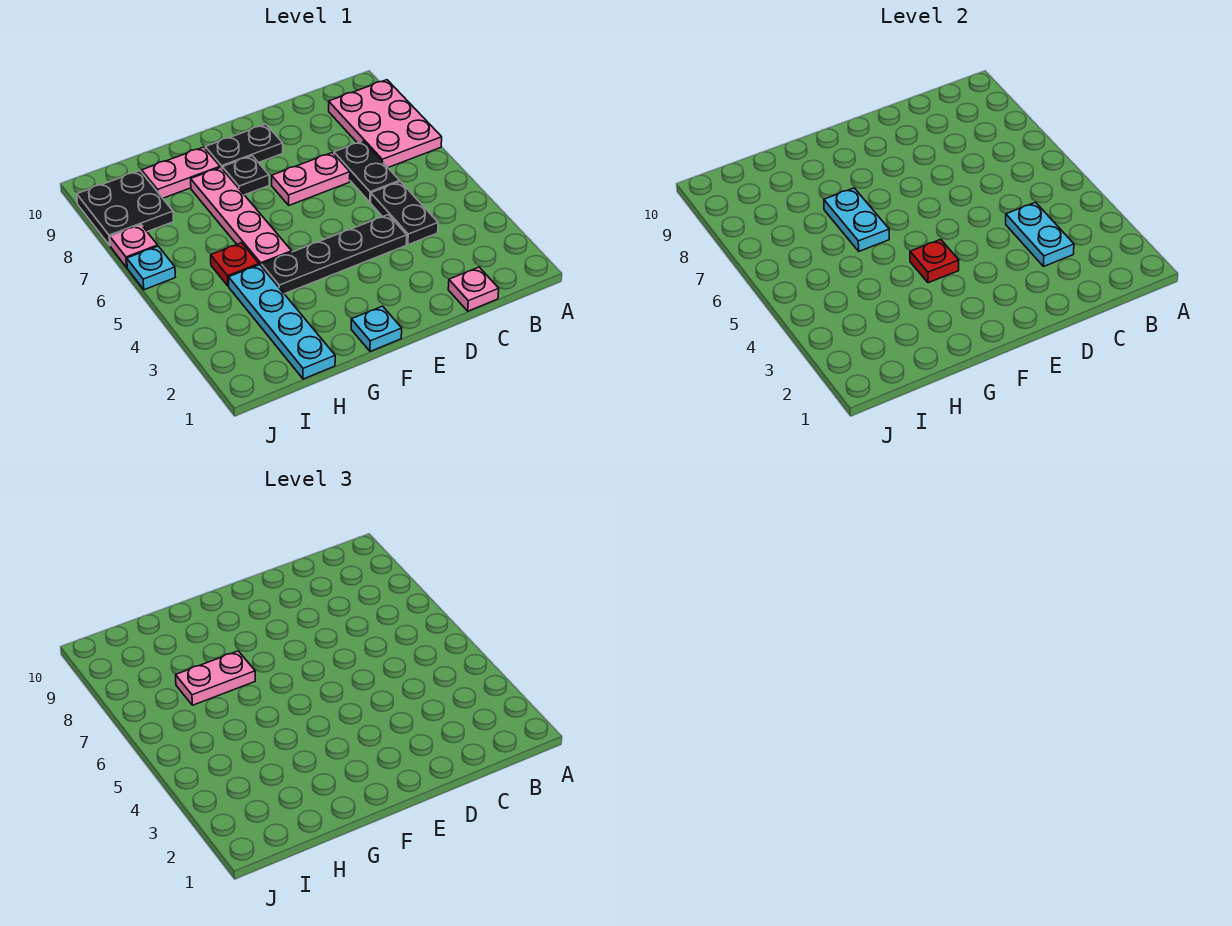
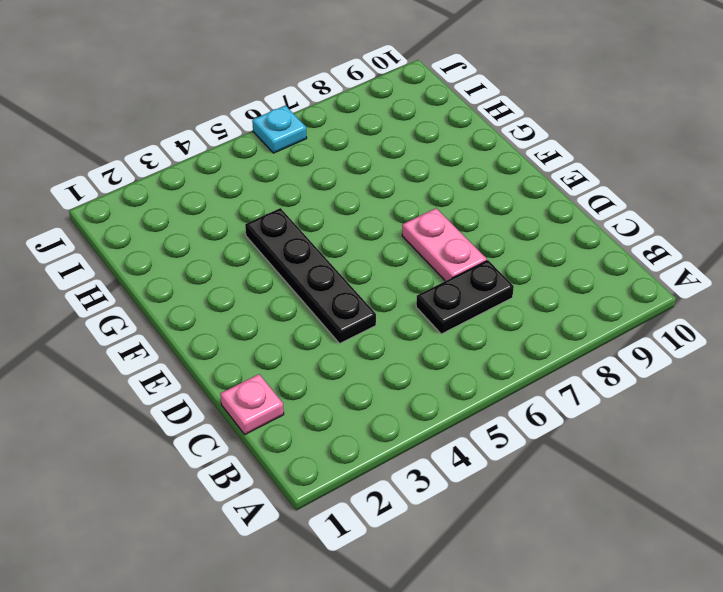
none -> pink plate A7:B9 level 1
none -> black plate C4:C5 level 1
none -> black plate E9:F9 level 1

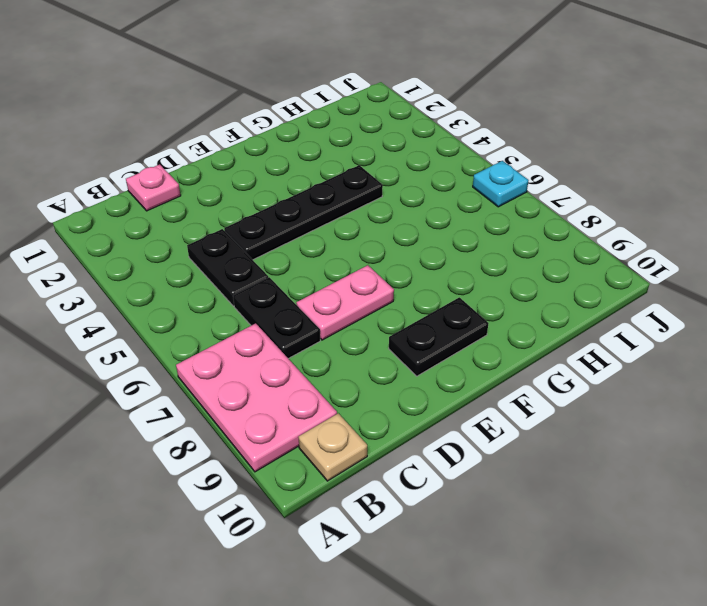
tan plate B10 level 1 -> none
none -> cyan plate F1 level 1
none -> black plate F8 level 1
none -> pink plate G5:G8 level 1

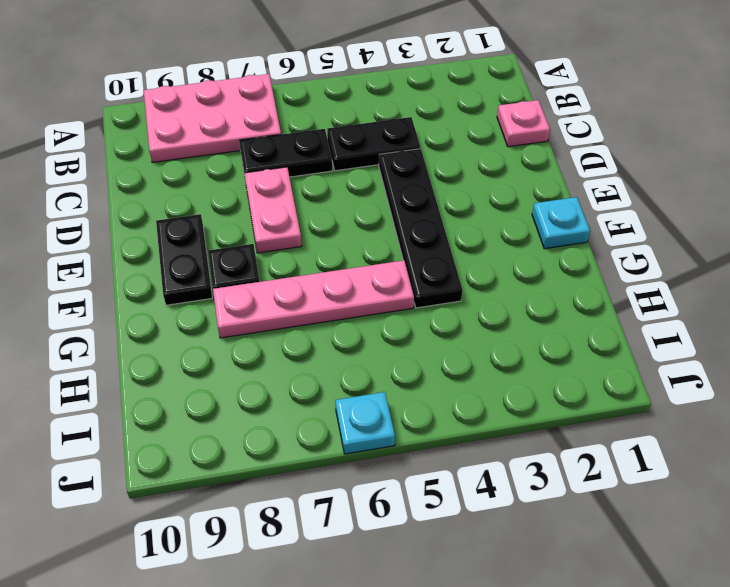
none -> pink plate G9:H9 level 1
none -> cyan plate H1:H4 level 1
none -> red plate H5 level 1

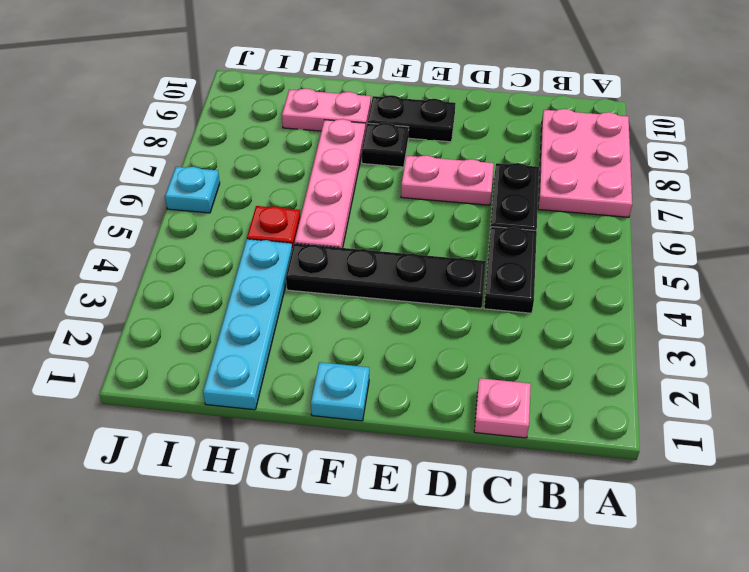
none -> black plate I8:J9 level 1
none -> pink plate J7 level 1
none -> cyan plate C3:C4 level 2

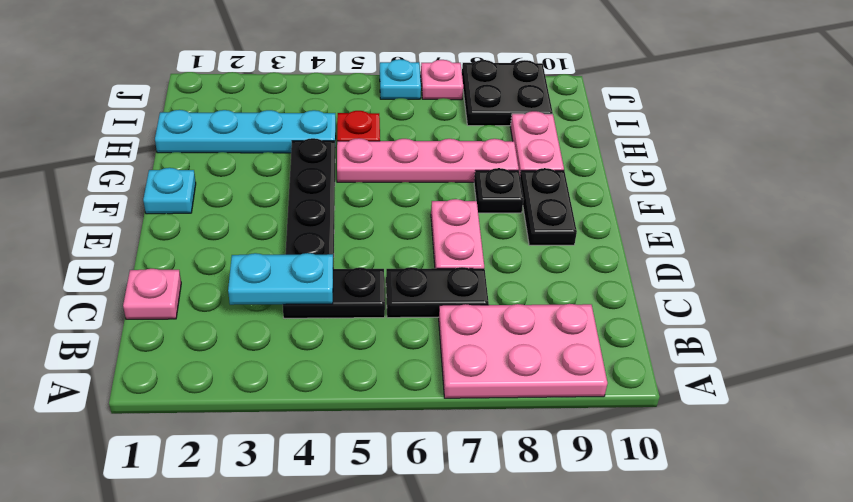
none -> red plate F4 level 2
none -> cyan plate G6:G7 level 2
none -> pink plate G7:H7 level 3

